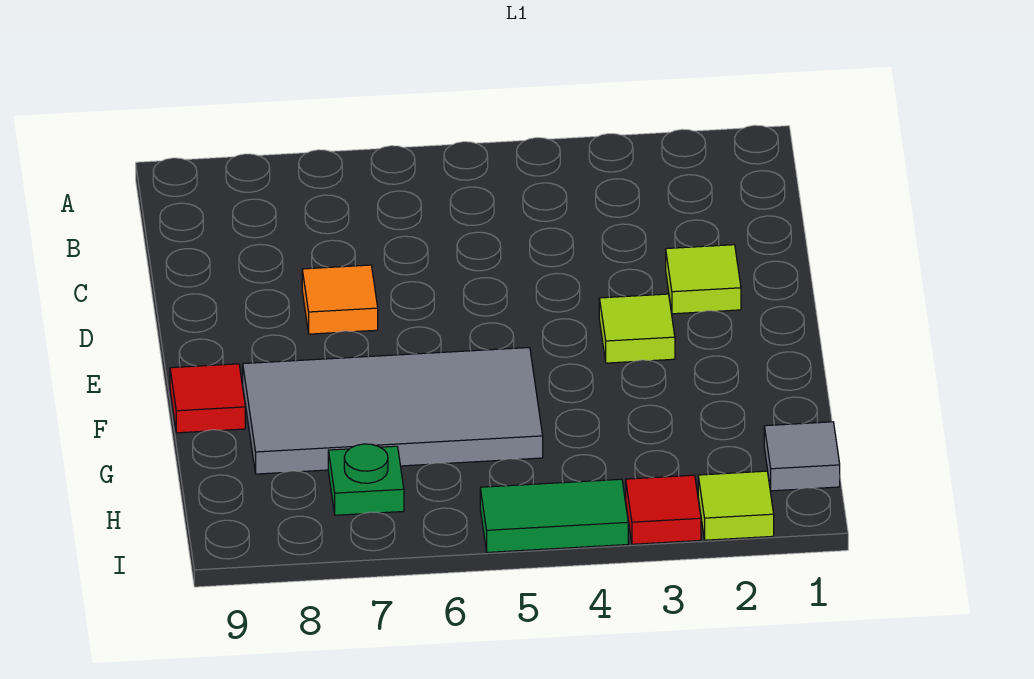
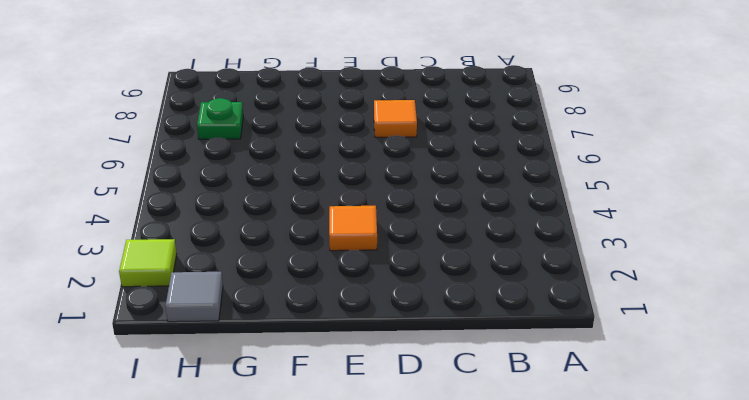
orange tile E3 level 1 -> lime tile E3 level 1
none -> lime tile D2 level 1
none -> grey tile F5:G8 level 1

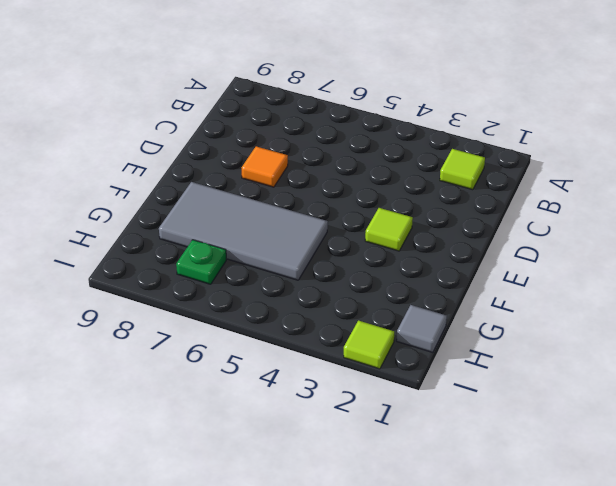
lime tile B2 level 1 -> lime tile D2 level 1
none -> red tile F9 level 1
none -> red tile I3 level 1

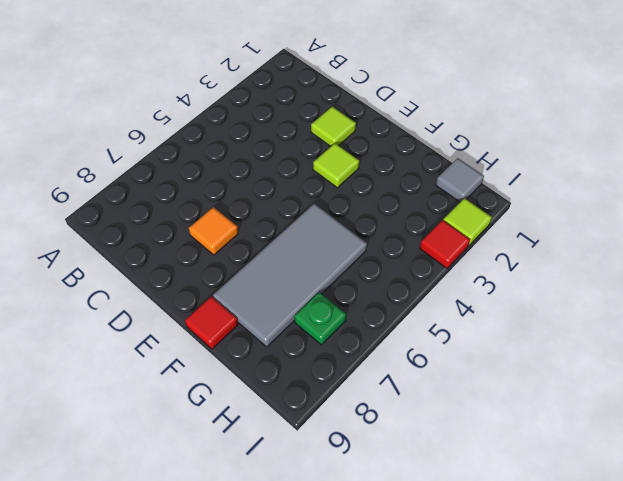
none -> green tile I4:I5 level 1

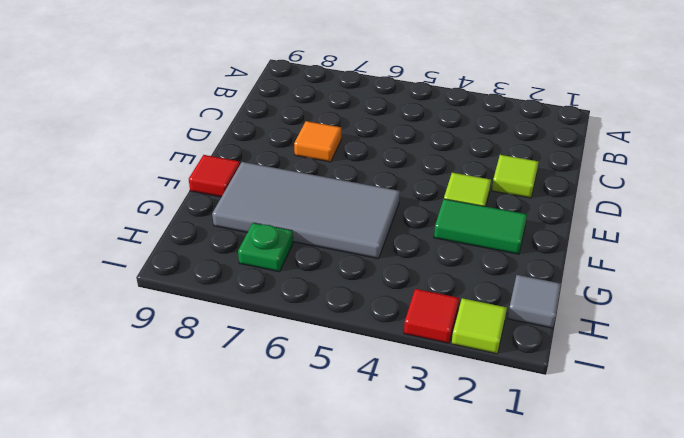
green tile F2:F3 level 1 -> green tile I4:I5 level 1

